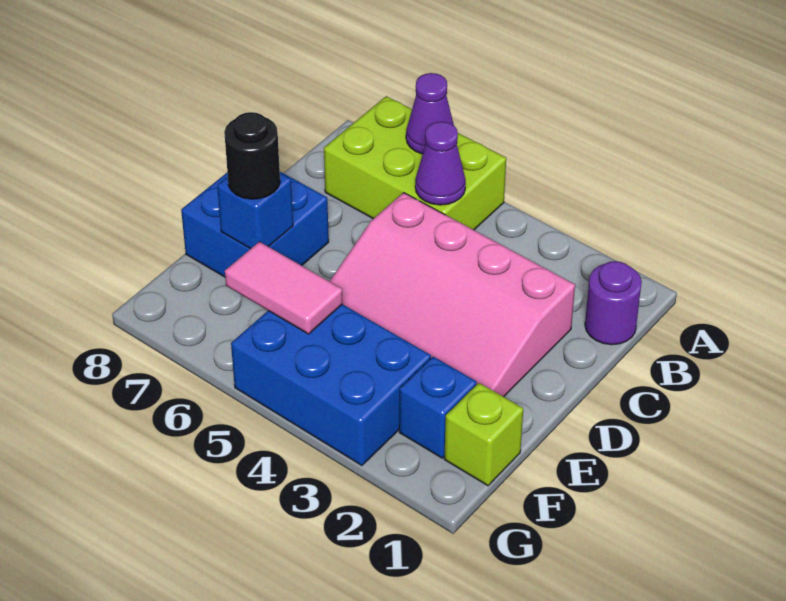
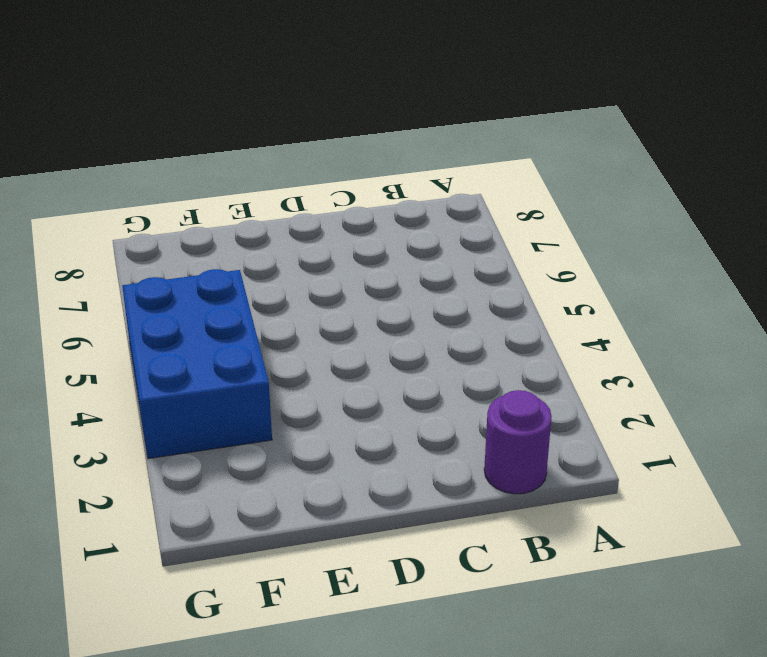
none -> lime brick A5:B7 level 1
none -> pink slope C2:E5 level 1 top C
none -> blue brick D7:E8 level 1

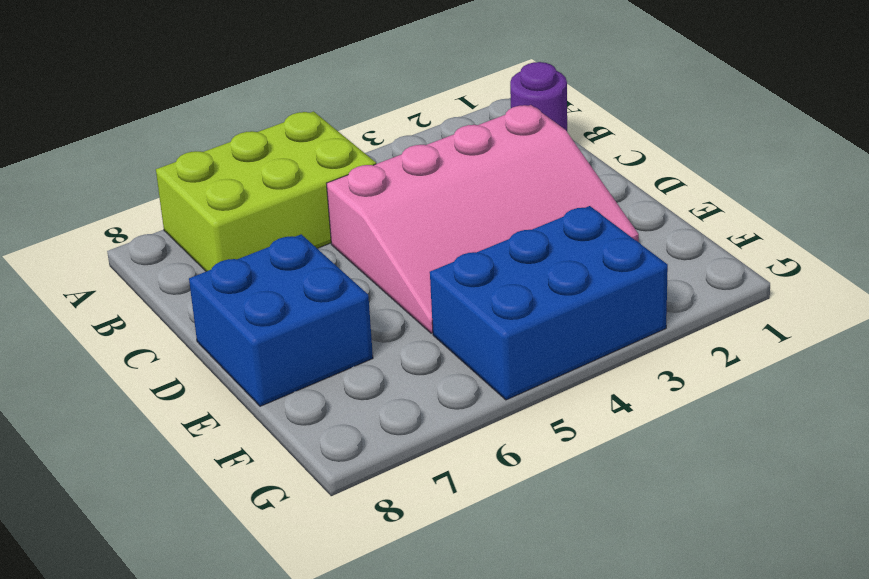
none -> lime brick F1 level 1
none -> blue brick F2 level 1
none -> purple cone A6 level 2

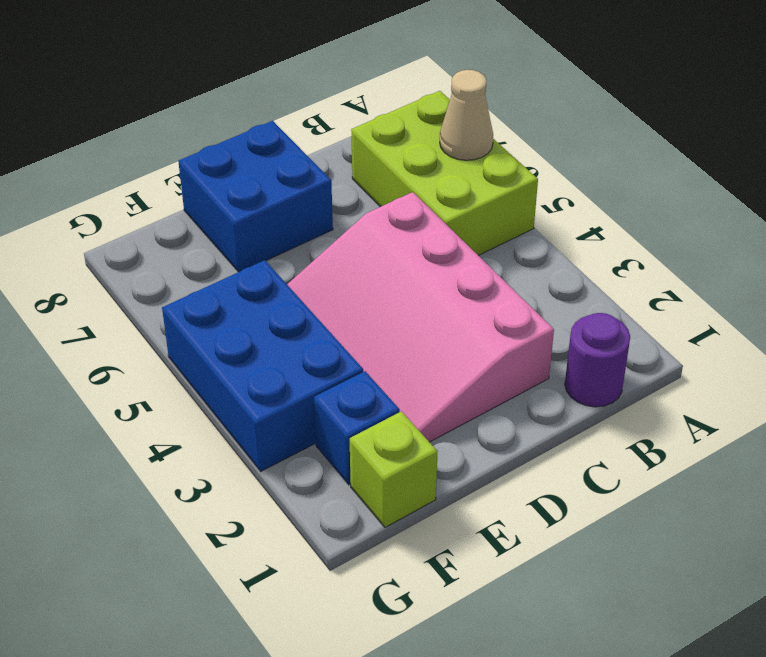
tan cone A6 level 2 -> purple cone A6 level 2
none -> purple cone B5 level 2
none -> blue brick E7 level 2
none -> pink tile F5:F6 level 2

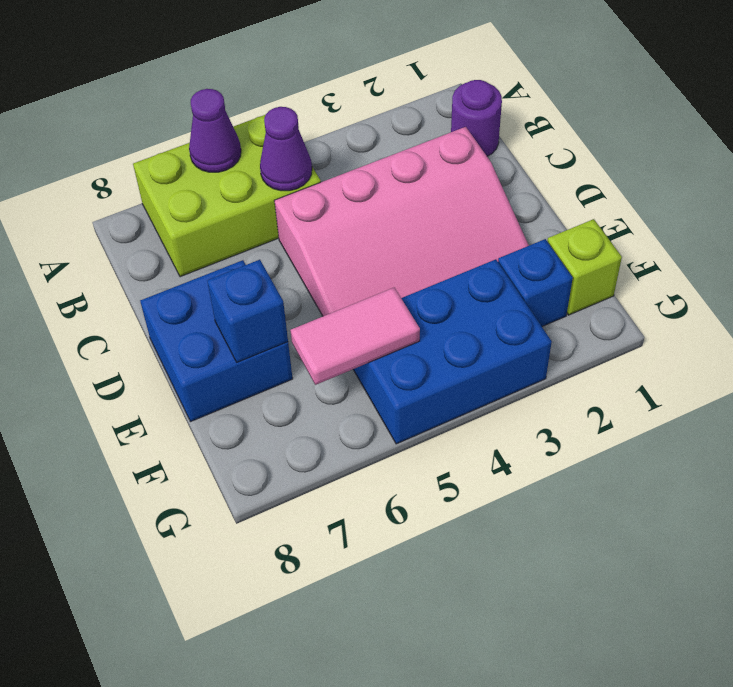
none -> black round brick E7 level 3

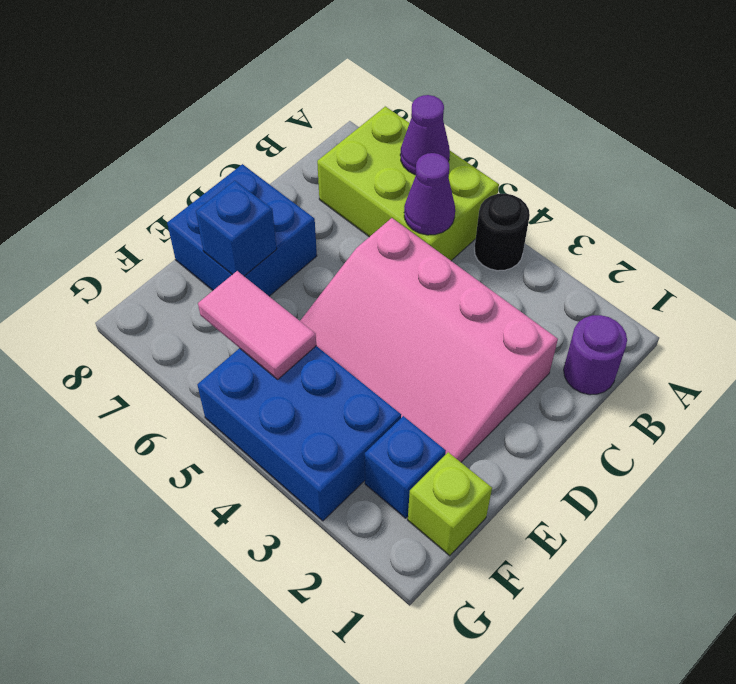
black round brick A4 level 1 -> black round brick E7 level 3

